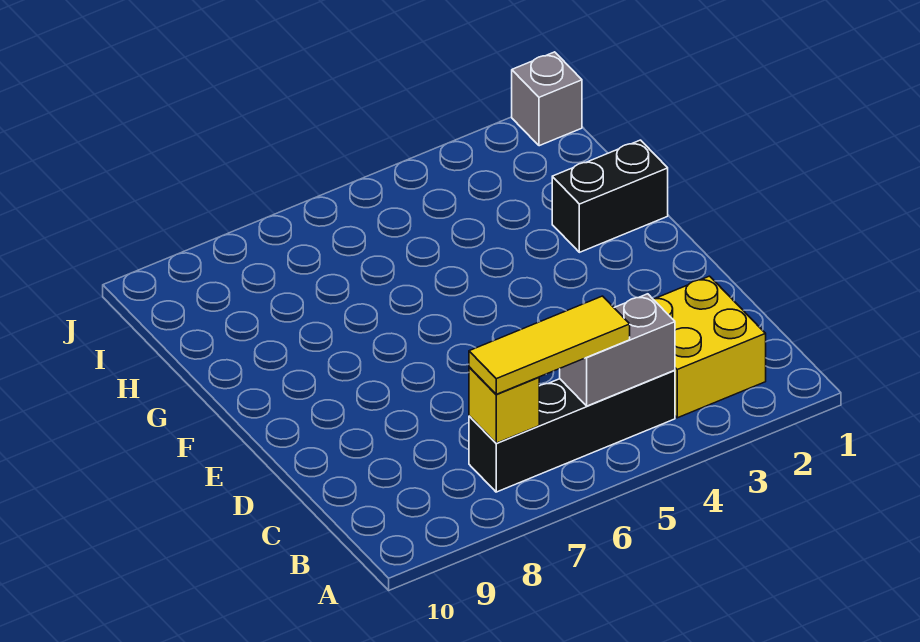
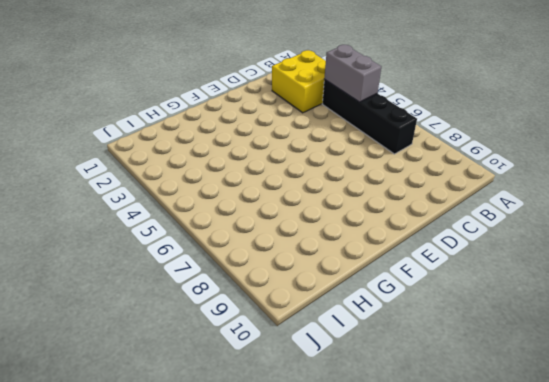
none -> black brick G1:G2 level 1
none -> grey brick J1 level 1

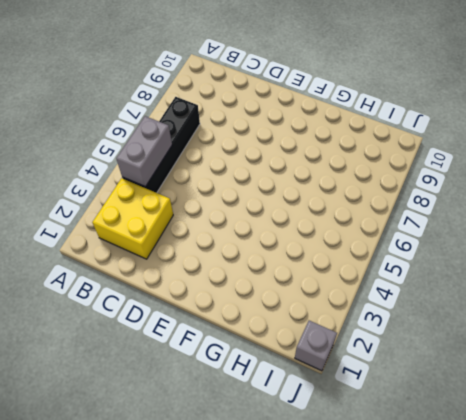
none -> black brick G1:G2 level 1
none -> yellow brick B7 level 2

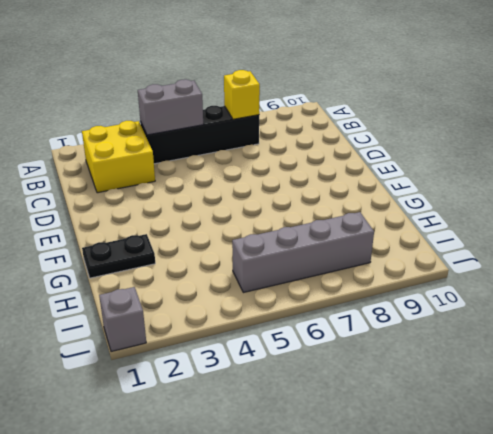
black plate G1:G2 level 1 -> black brick G1:G2 level 1
grey brick I5:I8 level 1 -> none
none -> yellow tile B5:B7 level 3

